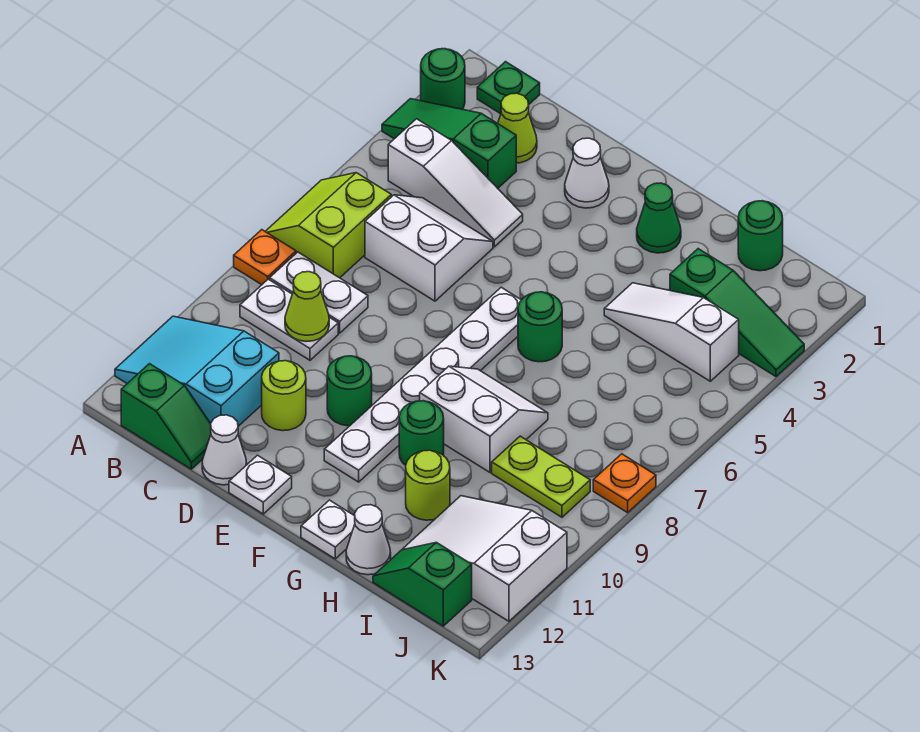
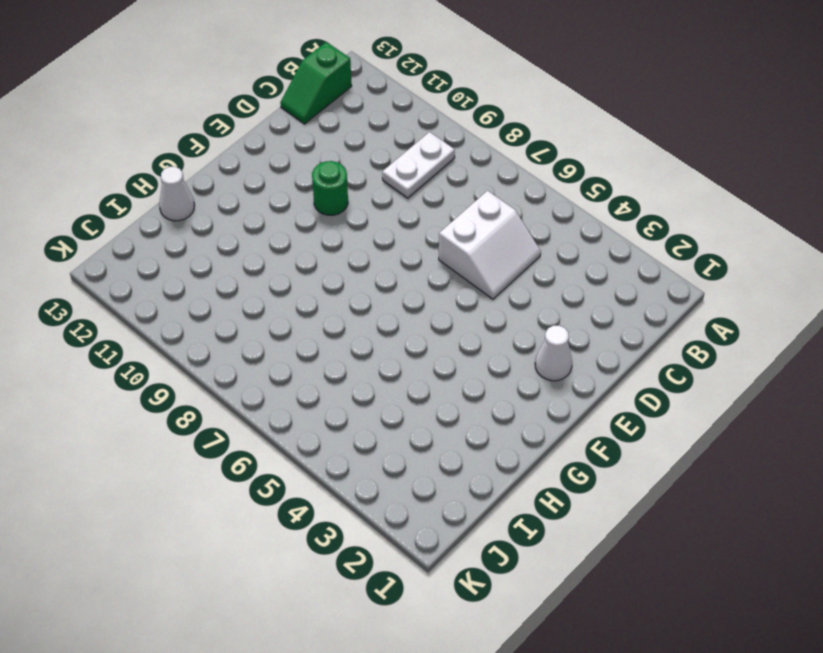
none -> green round brick A2 level 1
none -> green slope A3:C3 level 1 top C
none -> lime slope A6:B7 level 1 top B
none -> orange plate A8 level 1

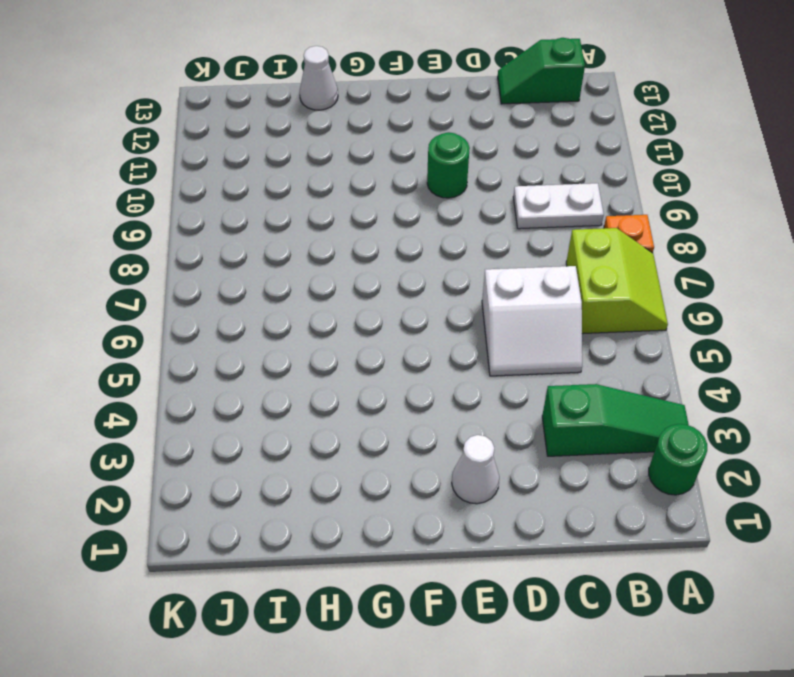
none -> cyan slope A11:C12 level 1 top C
none -> green plate B1 level 1
none -> white slope B4:D4 level 1 top B
none -> white plate B8:C8 level 1

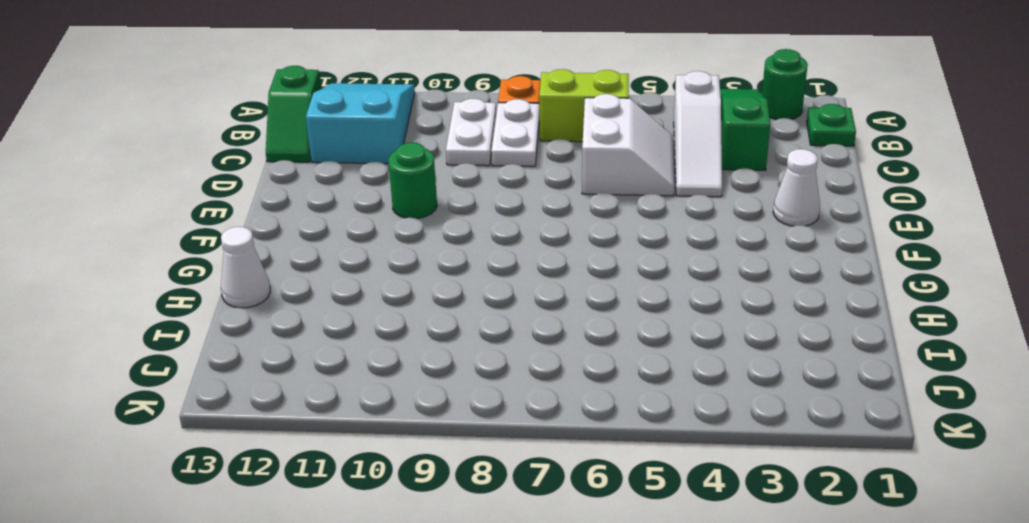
none -> lime cone C2 level 1
none -> lime round brick D11 level 1
none -> white cone D13 level 1
none -> white plate E13 level 1

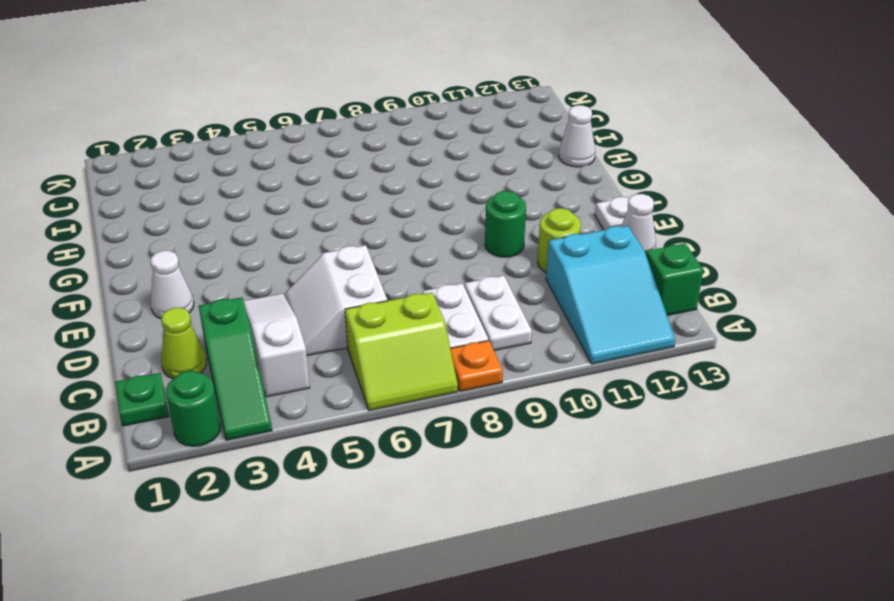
none -> white plate F6:F11 level 1
none -> green cone G2 level 1
none -> green round brick G6 level 1
none -> white slope G8:H9 level 1 top 9

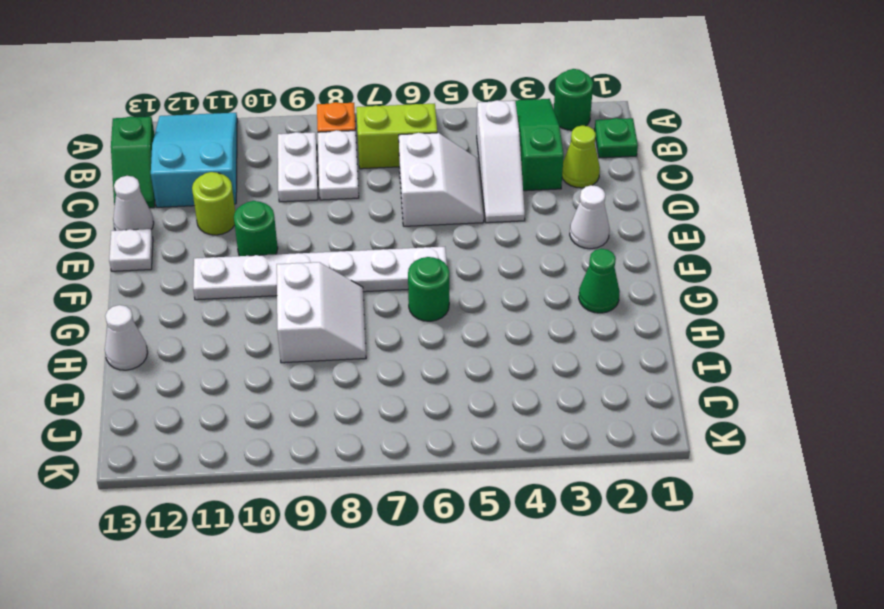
none -> green round brick G10 level 1
none -> white plate G13 level 1
none -> white slope H4:J4 level 1 top J
none -> lime round brick H11 level 1

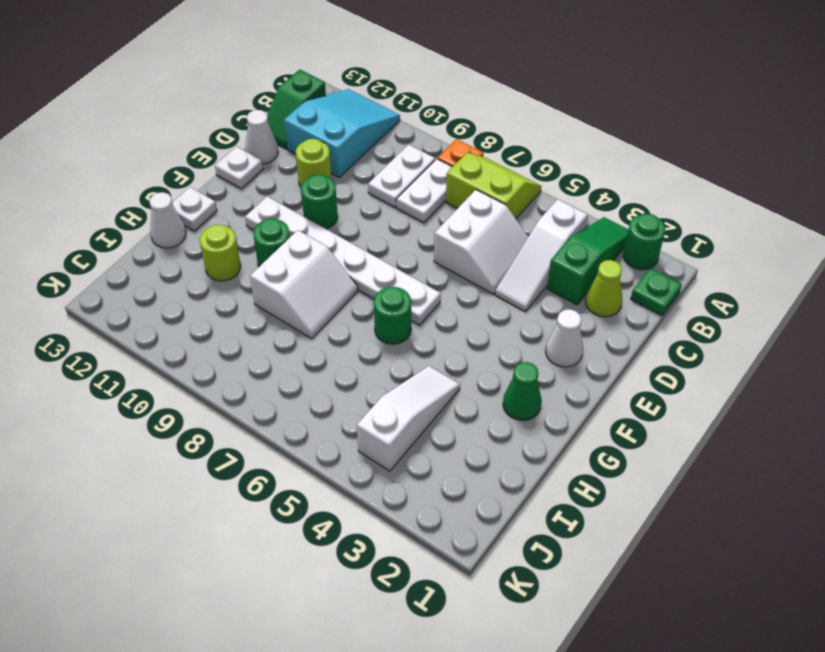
none -> green round brick I1 level 1
none -> green slope I3:K3 level 1 top I
none -> lime plate I9:J9 level 1
none -> white slope I11:K12 level 1 top K

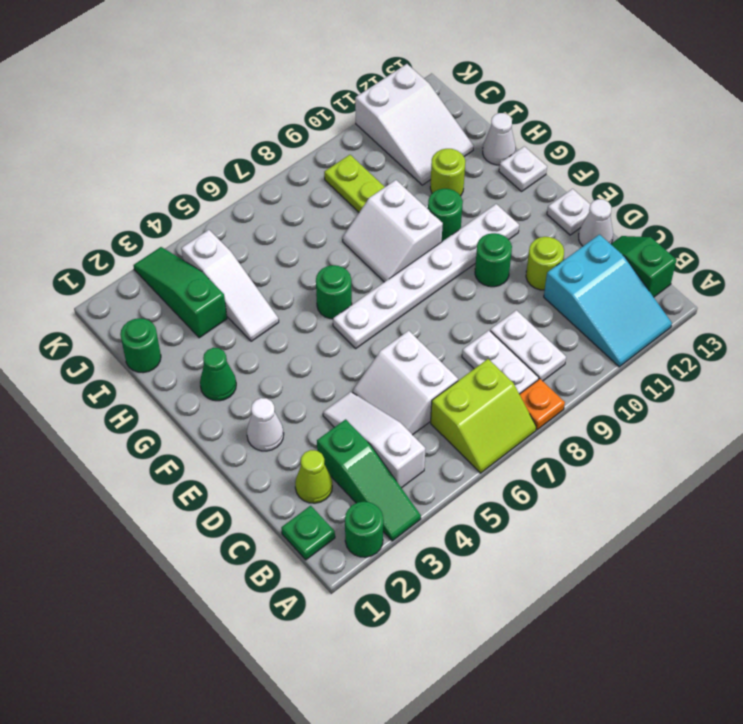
none -> green slope I13:J13 level 1 top J
none -> orange plate K8 level 1
none -> lime cone C9 level 2

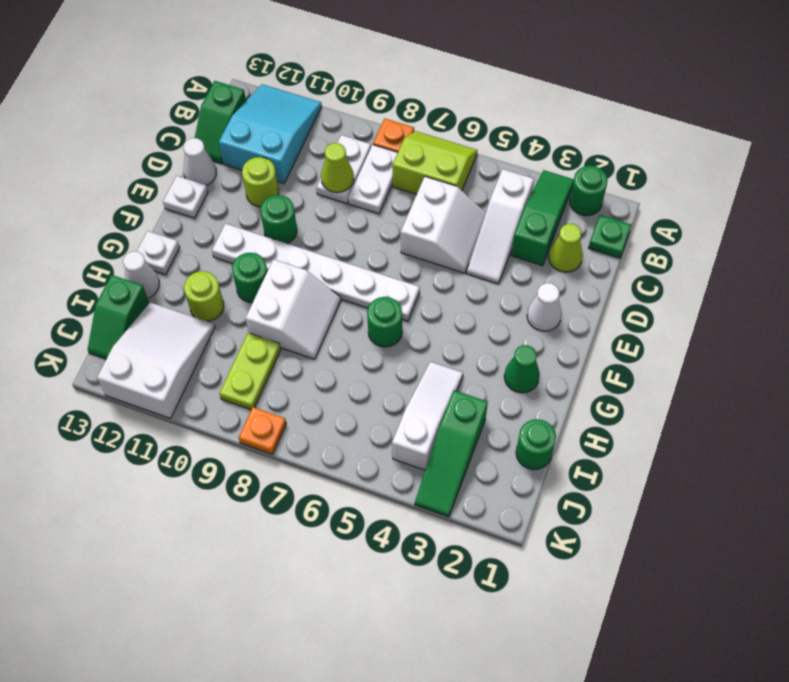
green slope I13:J13 level 1 top I -> green slope I13:J13 level 1 top J

